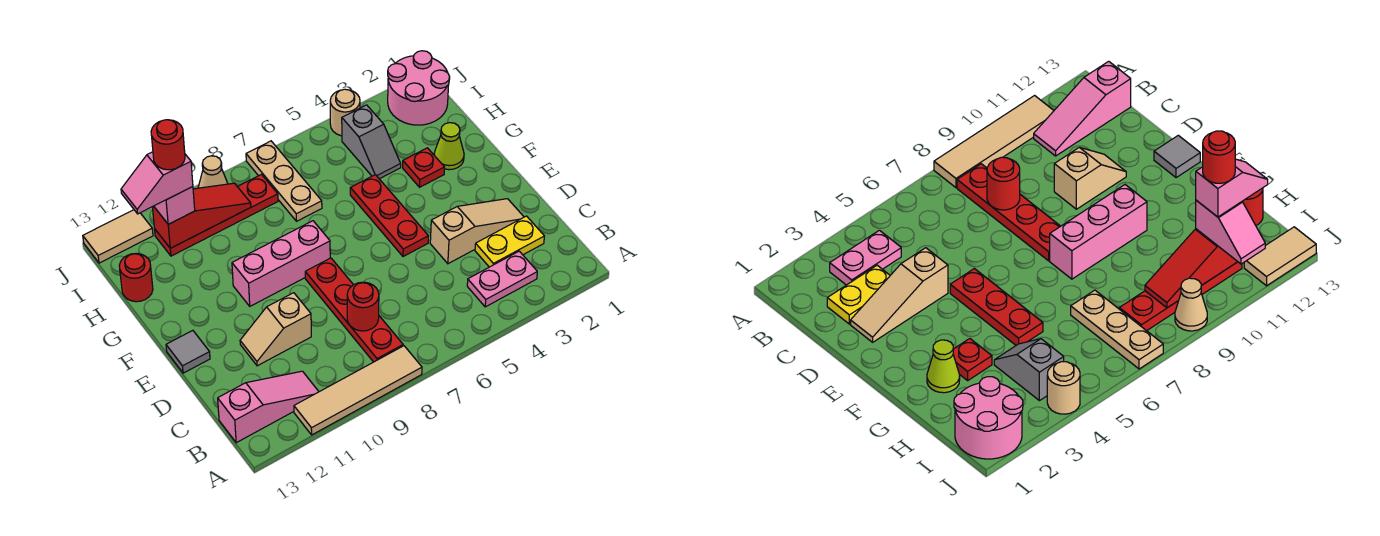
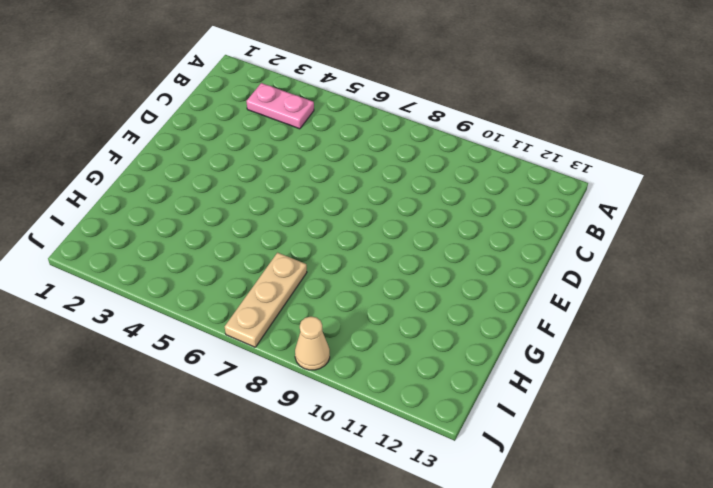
none -> tan tile A8:A11 level 1
none -> red plate B8:E8 level 1
none -> pink slope B11:B13 level 1 top 13

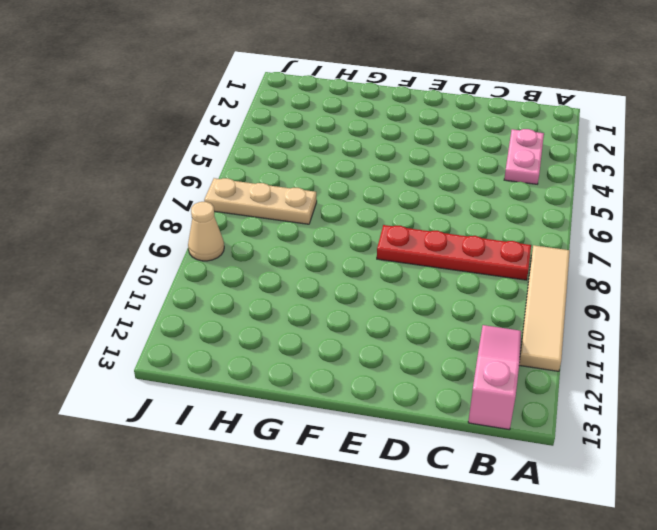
none -> yellow plate C2:C3 level 1
none -> tan slope D2:D4 level 1 top 4
none -> tan slope D10:D11 level 1 top 10

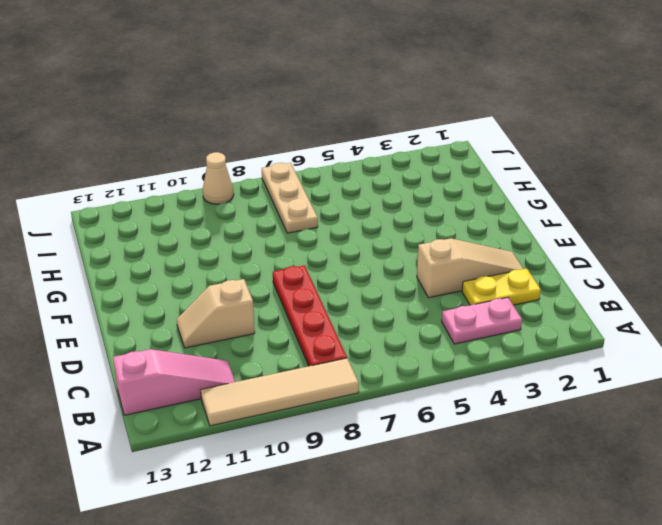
none -> red plate E5:G5 level 1
none -> grey tile E13 level 1
none -> pink brick F8:F10 level 1

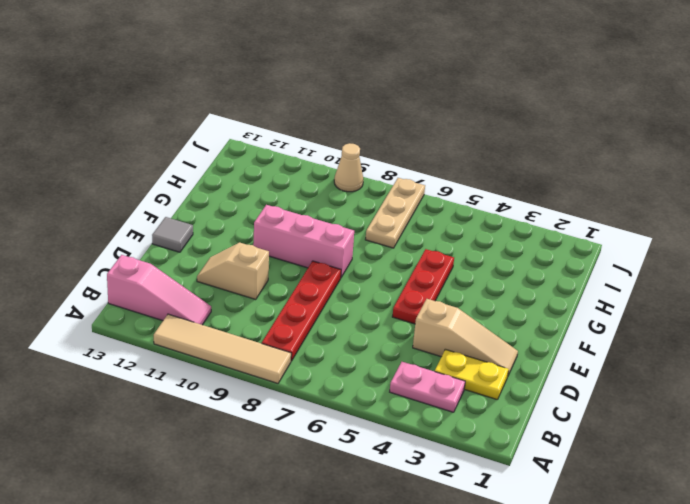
none -> lime cone G2 level 1
none -> red plate G3 level 1
none -> grey slope H4:I4 level 1 top I

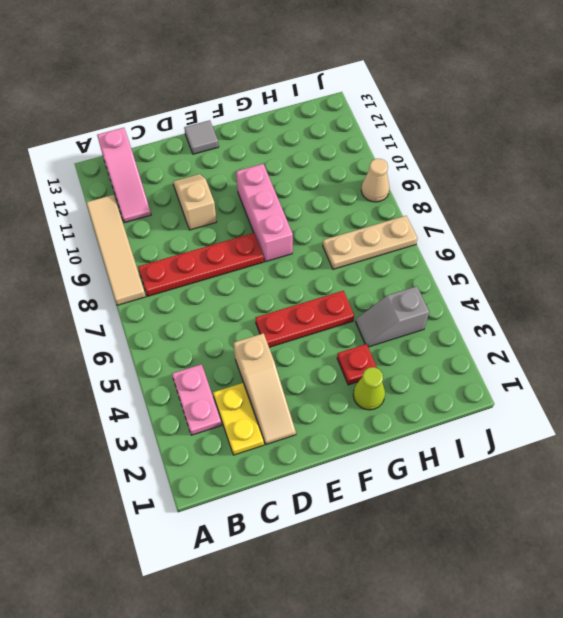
none -> red round brick H13 level 1
none -> pink round brick I1:J2 level 1
none -> red plate I8:I11 level 1

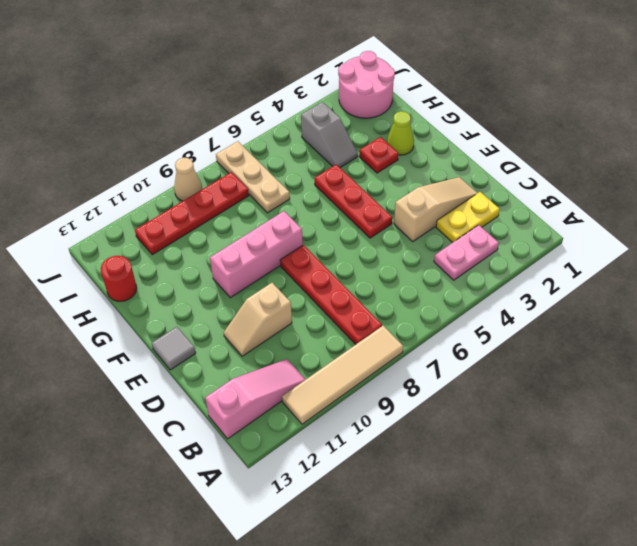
none -> tan round brick J4 level 1
none -> tan tile J12:J13 level 1
none -> red round brick C8 level 2

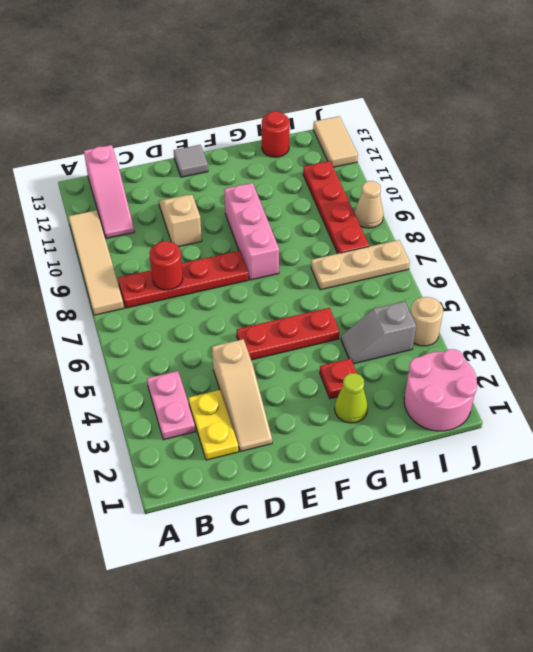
none -> red slope I9:I11 level 2 top 11
none -> pink slope I11:J11 level 3 top I
none -> pink slope I11:I12 level 4 top 11

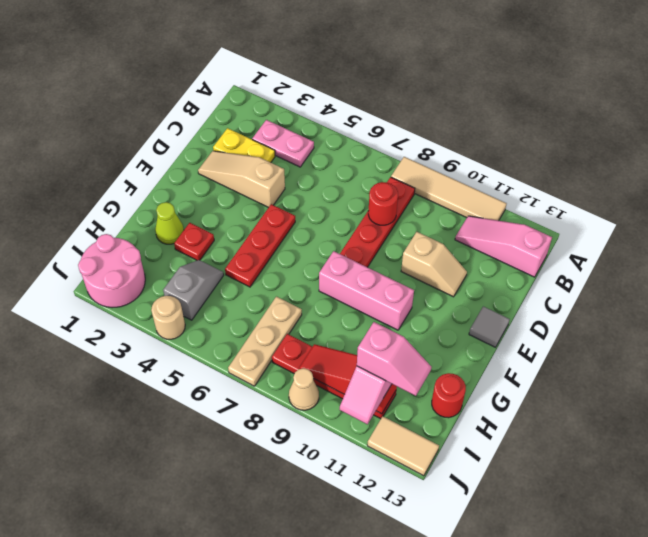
none -> red round brick I11 level 5

